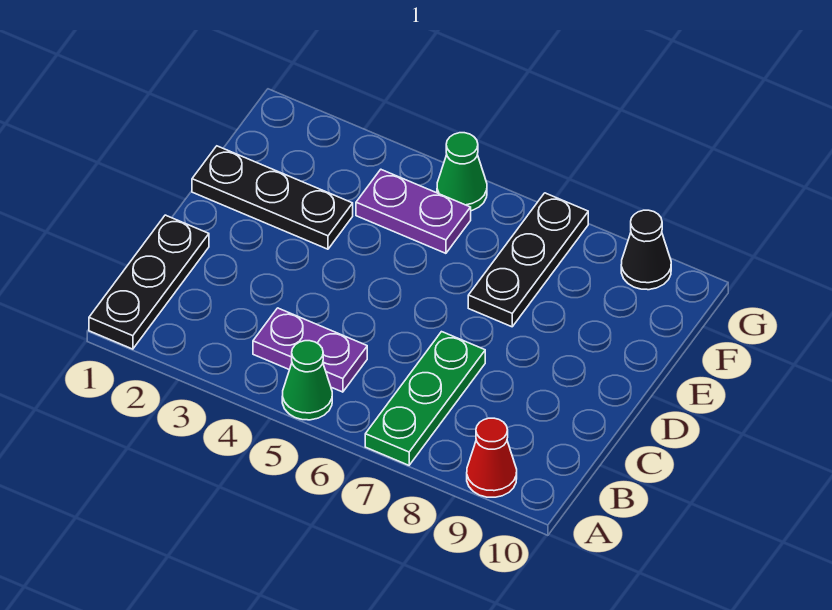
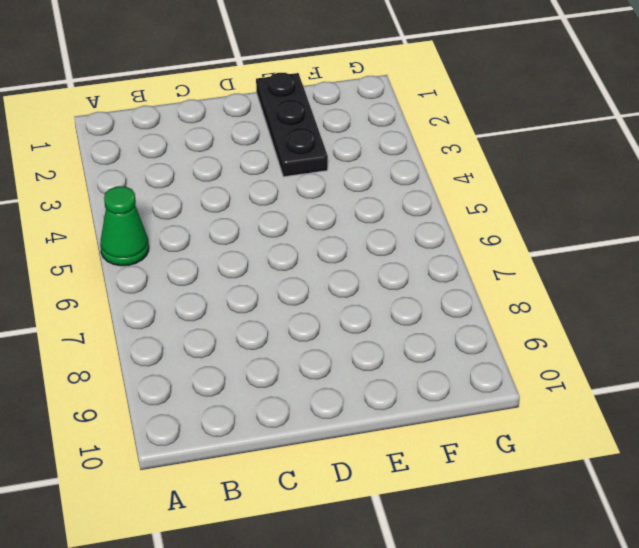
none -> black plate A1:C1 level 1
none -> green plate A7:C7 level 1

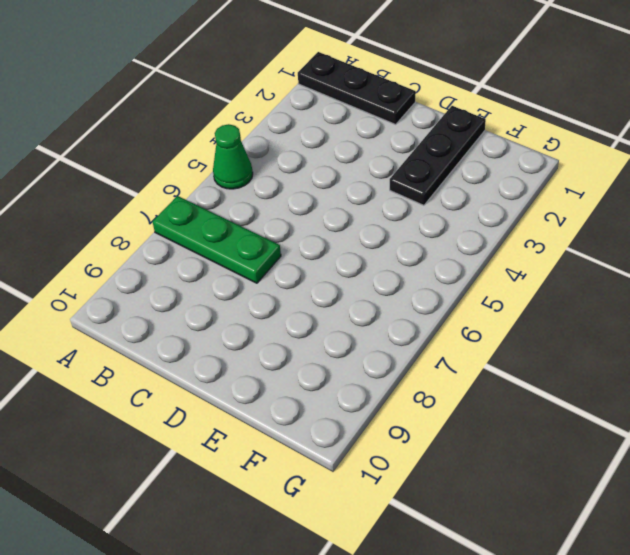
none -> red cone A9 level 1
none -> purple plate B4:B5 level 1

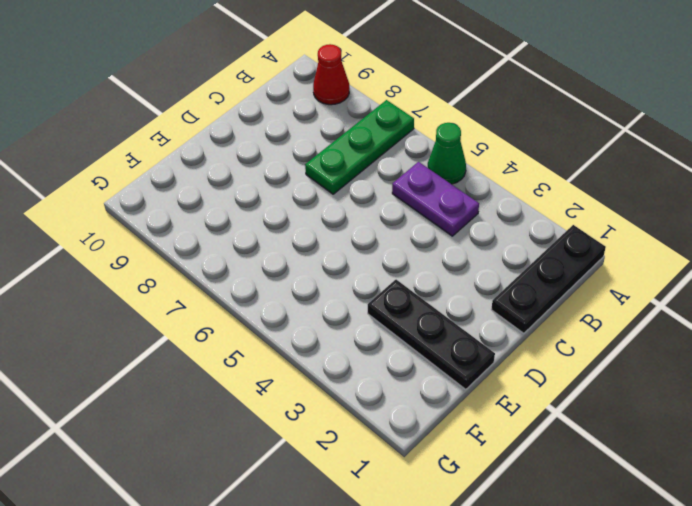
none -> black plate E7:G7 level 1
none -> purple plate F4:F5 level 1

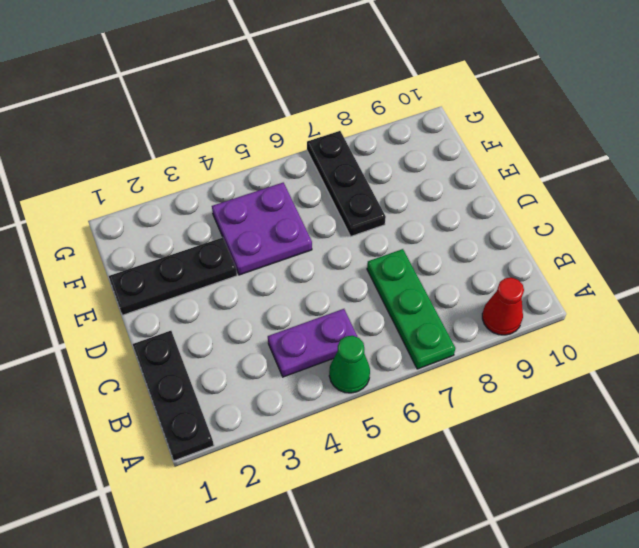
purple plate E4:F5 level 1 -> purple plate F4:F5 level 1
none -> green cone G5 level 1
none -> black cone G9 level 1

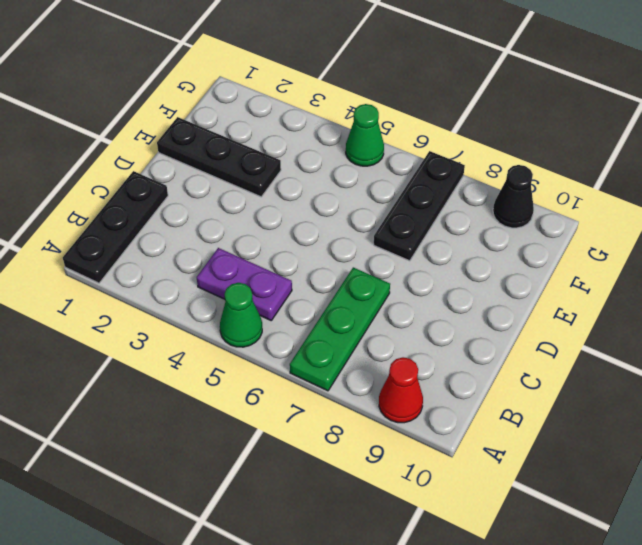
none -> purple plate F4:F5 level 1

